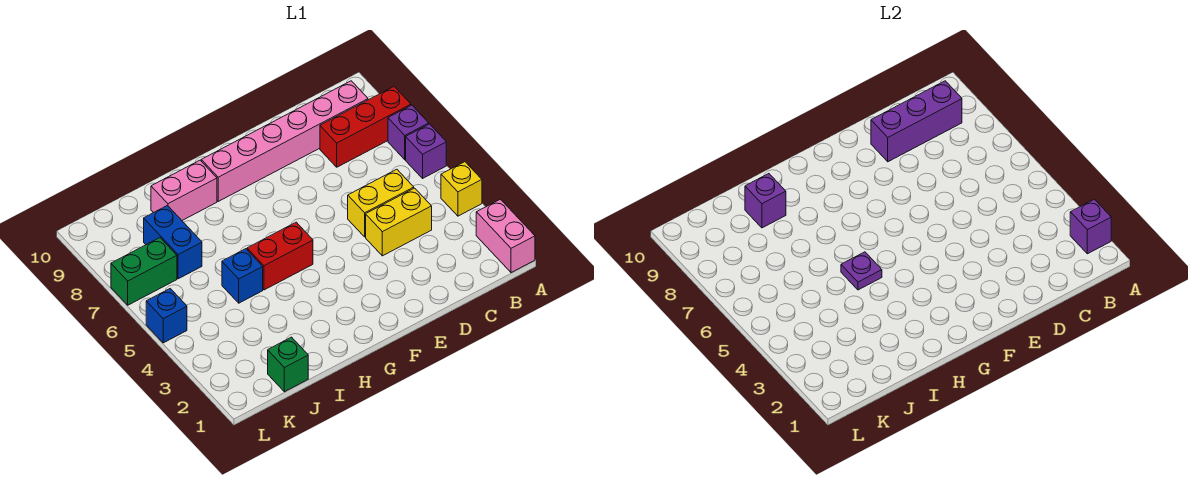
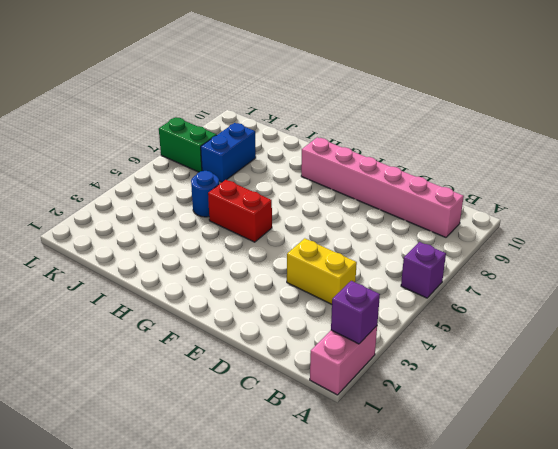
blue round brick I5 level 1 -> blue brick I5 level 1
none -> yellow brick A4 level 1
none -> purple brick A7 level 1
none -> red brick A8:C8 level 1

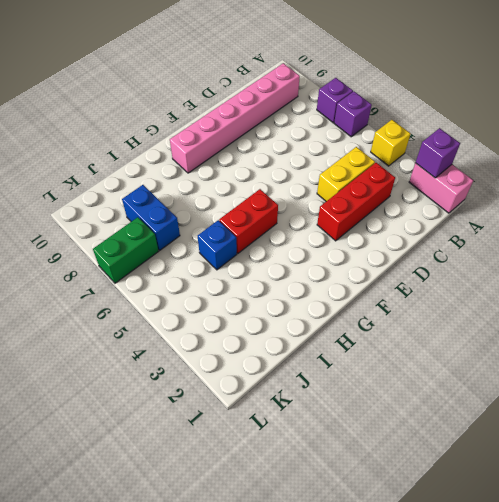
red brick C3:E3 level 1 -> red brick A8:C8 level 1
none -> yellow brick C5:D5 level 1
none -> pink brick H9:I9 level 1
none -> green brick J1 level 1

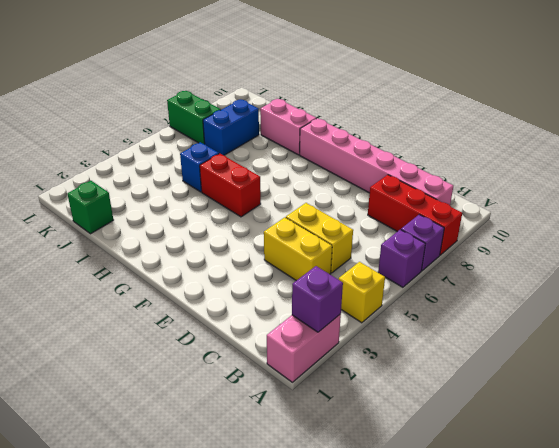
none -> blue brick L5 level 1
none -> purple brick B9:D9 level 2
none -> purple plate H5 level 2

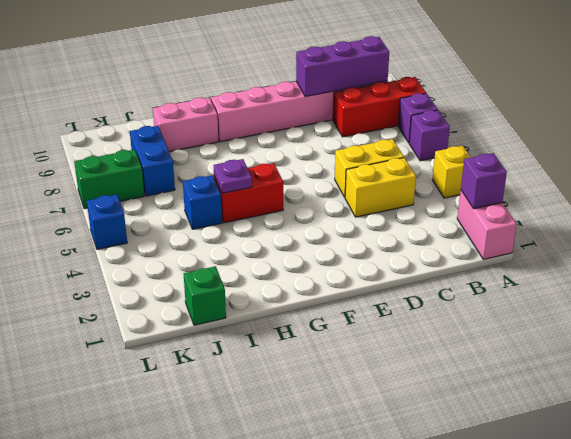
none -> purple brick I9 level 2

